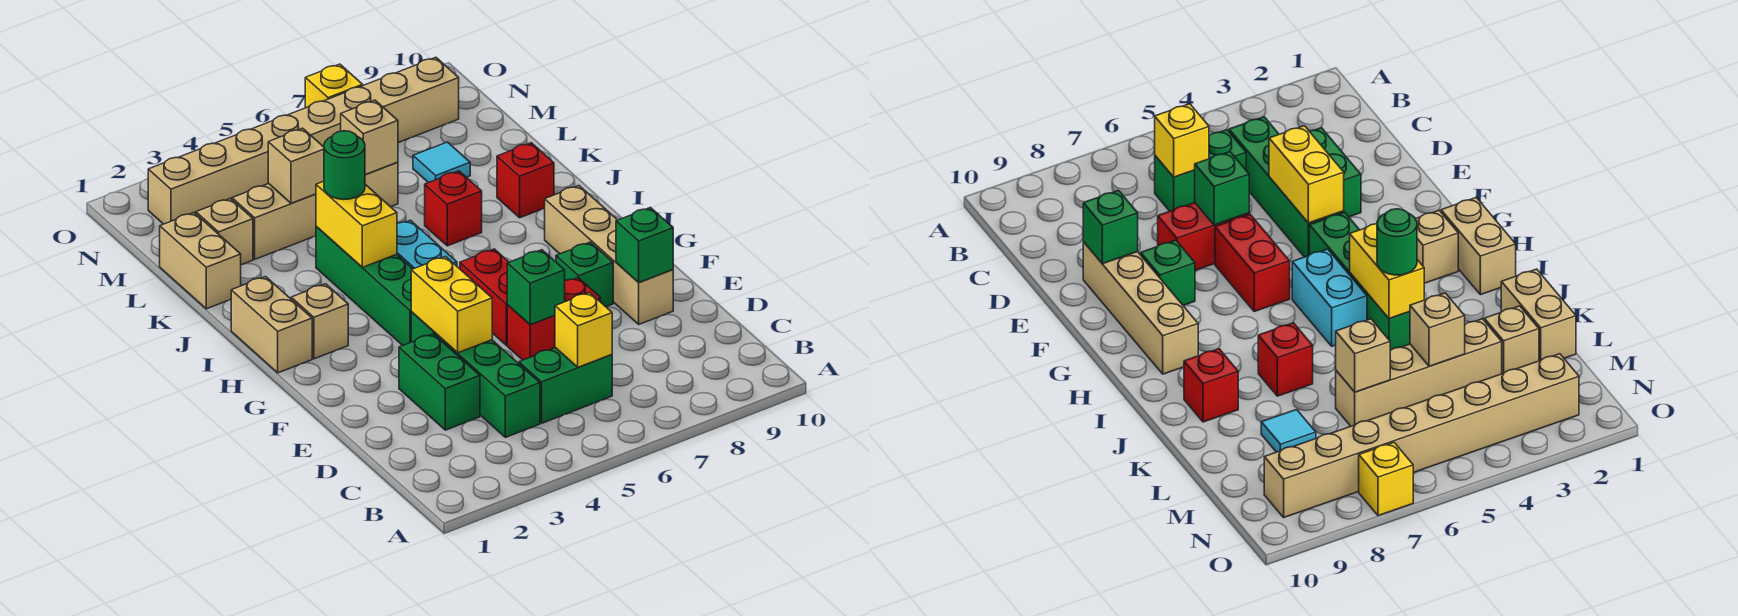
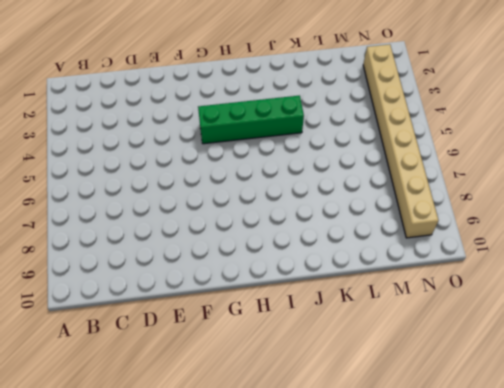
none -> green brick C4:F4 level 1
none -> green brick C5:C6 level 1
none -> green brick D3:E3 level 1

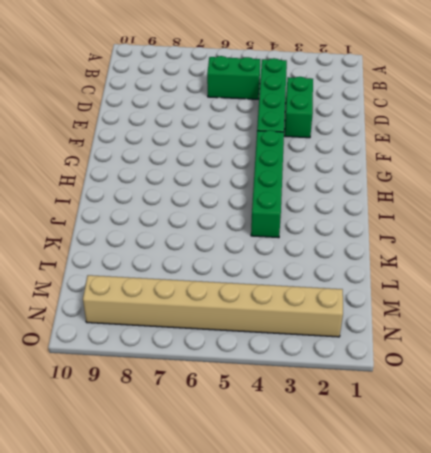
none -> red brick E6:E7 level 1
none -> tan brick E9:H9 level 1
none -> red brick F6:G6 level 1

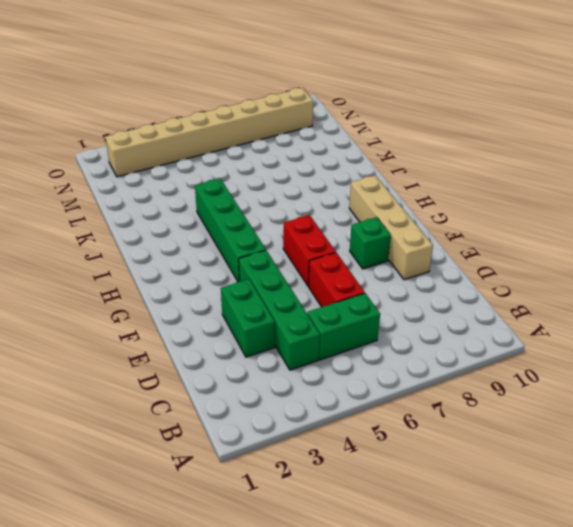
red brick D6:E6 level 1 -> red brick E6:E7 level 1
none -> tan brick H1:I1 level 1
none -> tan brick H2 level 1
none -> cyan brick H5:I5 level 1

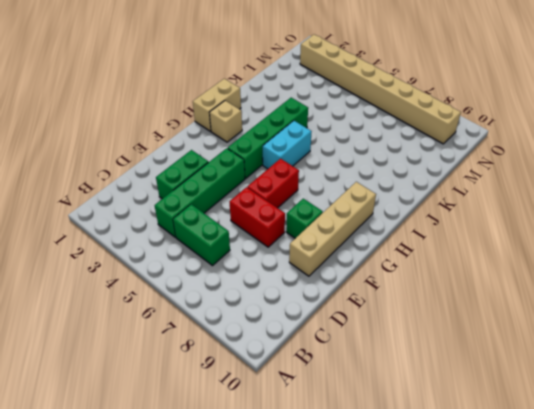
none -> red brick J7 level 1
none -> red brick J9 level 1
none -> tan brick K1:L1 level 1

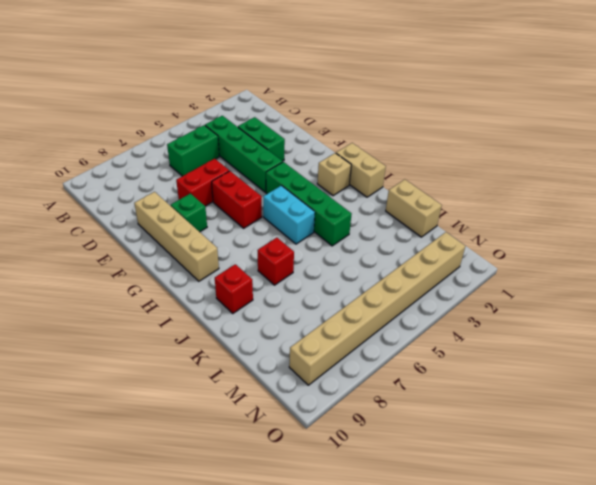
none -> tan brick L2 level 1
none -> tan brick L3:L6 level 1
none -> cyan tile L8 level 1

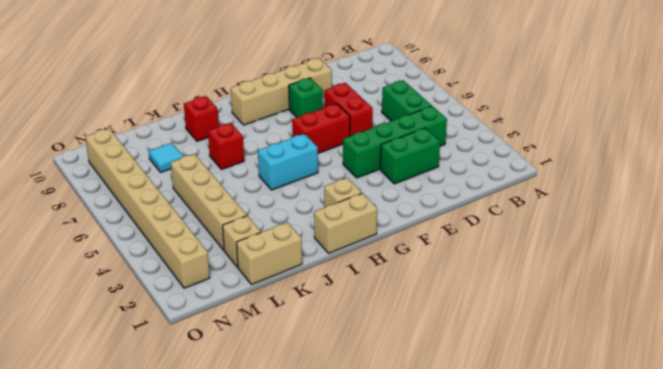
none -> green brick G4:J4 level 1
none -> yellow brick O7 level 1
none -> yellow brick C6 level 2

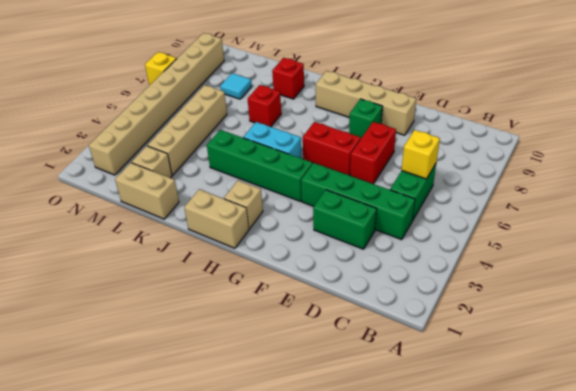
none -> yellow brick E4:F4 level 2
none -> green brick E6 level 2
none -> green brick E9 level 2

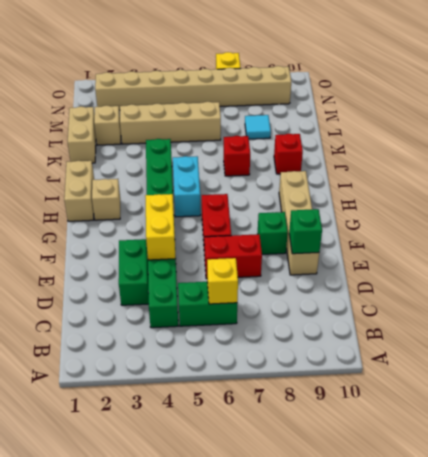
none -> green brick E6 level 2
none -> yellow brick I4:J4 level 2
none -> tan brick L4 level 2

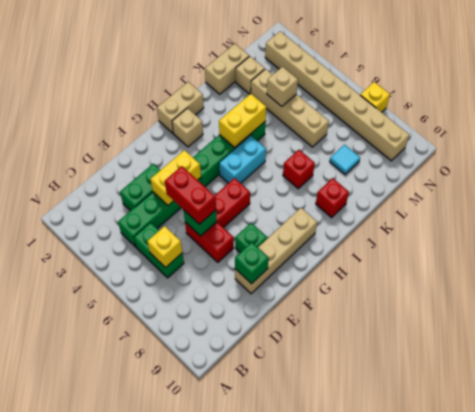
red brick E5:E6 level 3 -> none
none -> tan brick L6 level 2
none -> green round brick J4 level 3

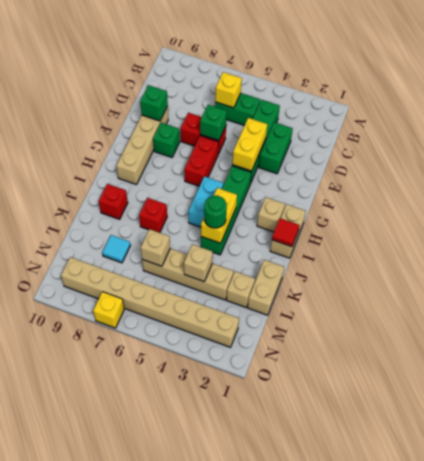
red tile I1 level 2 -> none

